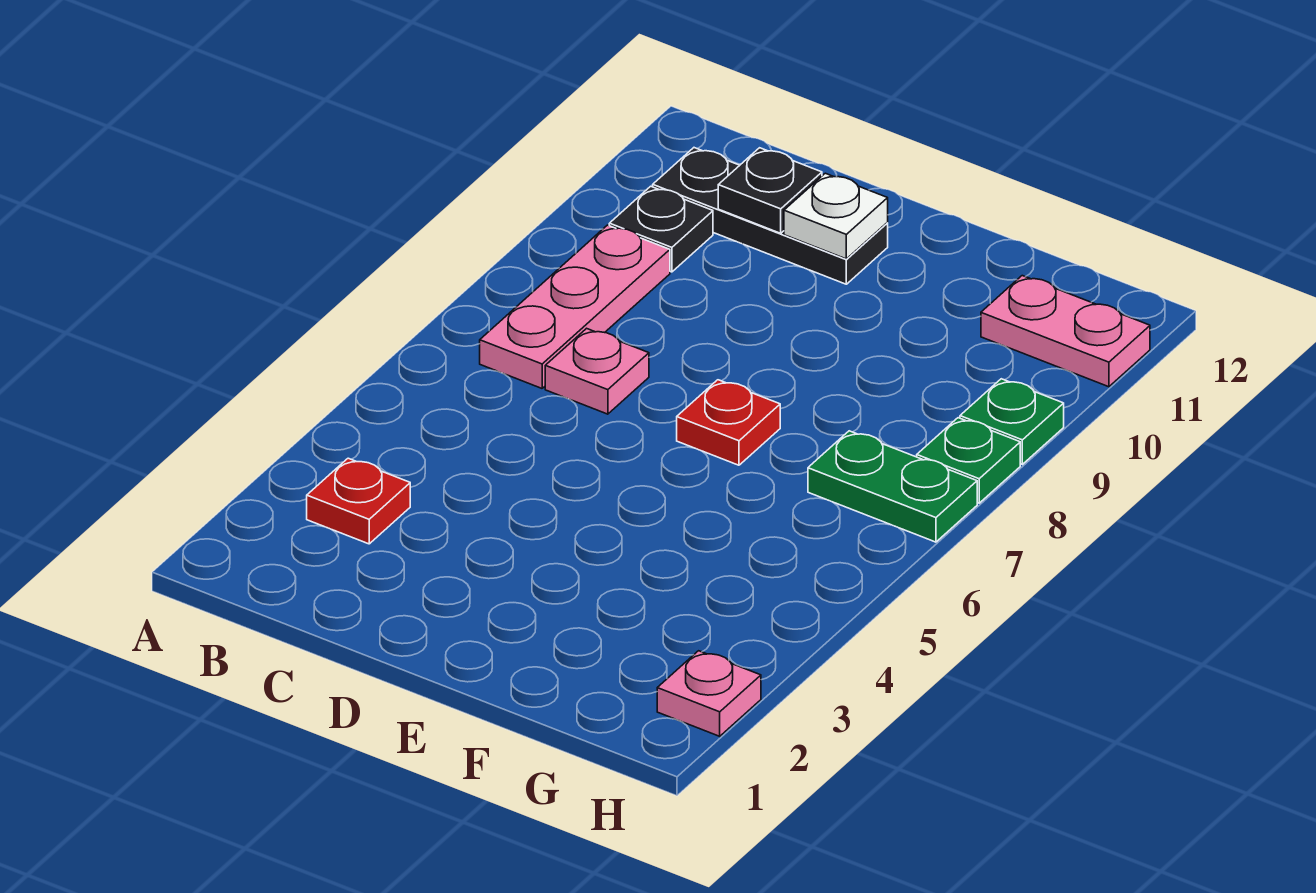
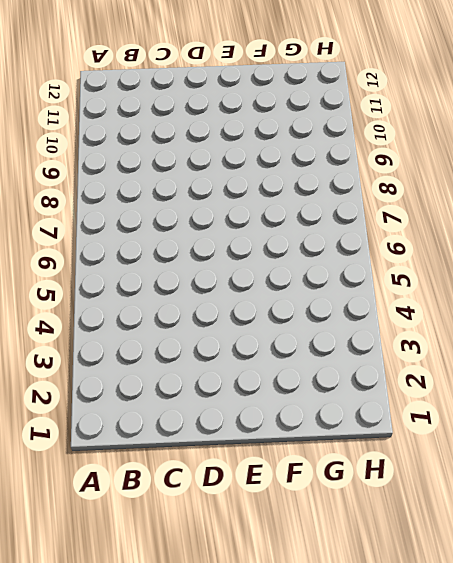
none -> red plate B3 level 1
none -> pink plate B7:B9 level 1
none -> black plate B10 level 1

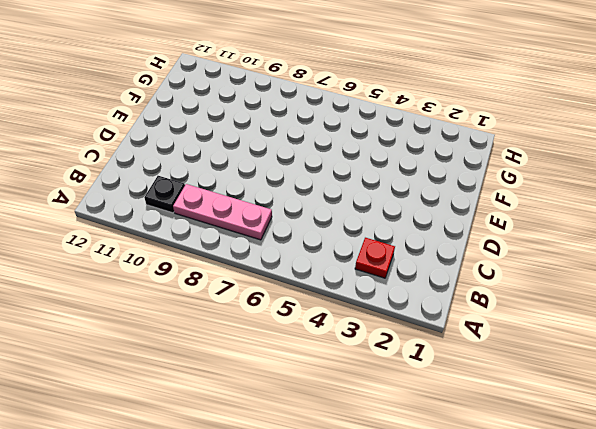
none -> black plate B11:D11 level 1
none -> pink plate C7 level 1
none -> red plate E7 level 1

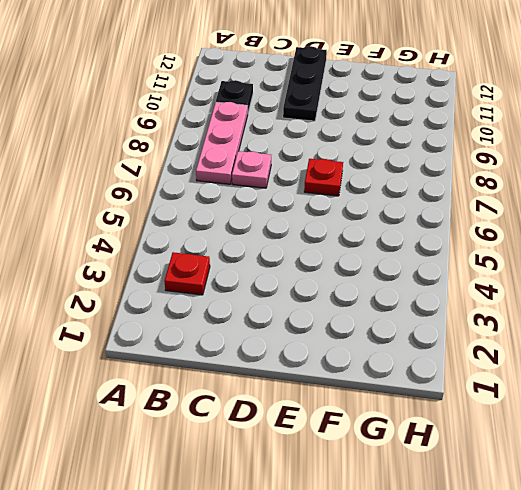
black plate D10:D12 level 1 -> black plate B11:D11 level 1
none -> green plate G7:H7 level 1
none -> pink plate G11:H11 level 1
none -> pink plate H2 level 1

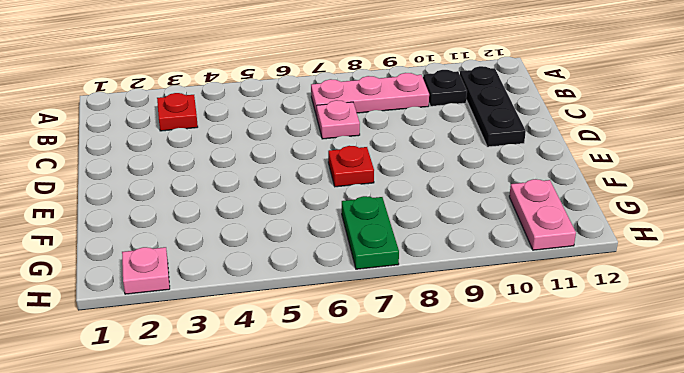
none -> green plate H8 level 1
none -> green plate H9 level 1
none -> black plate C11 level 2

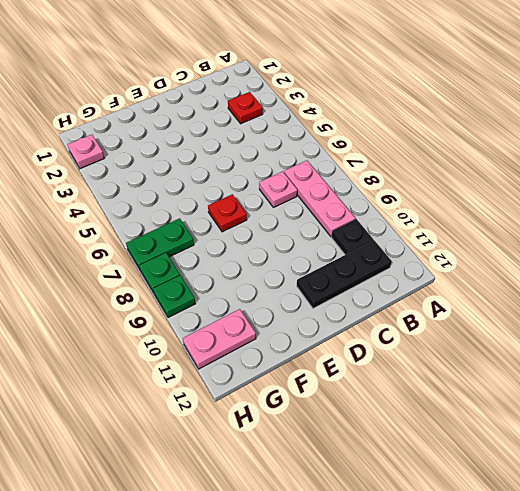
none -> black plate C11 level 2
none -> white plate D11 level 2

